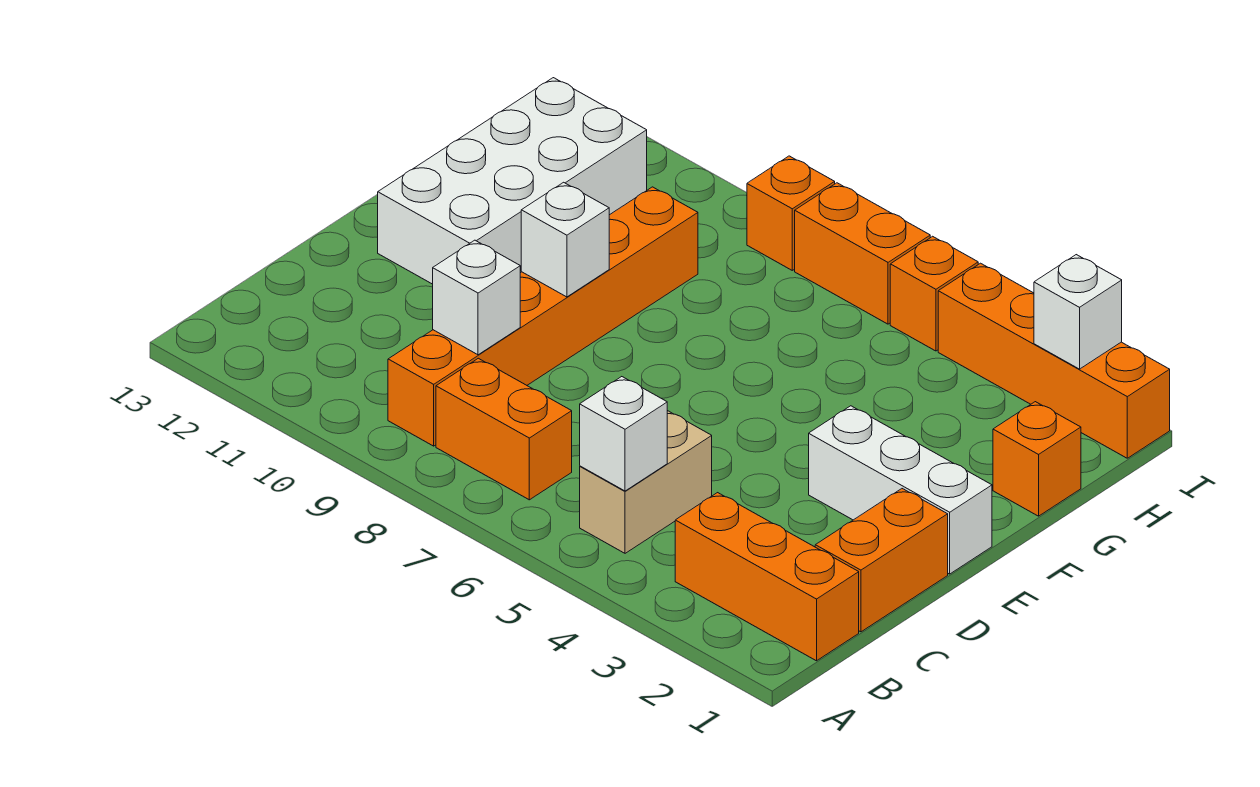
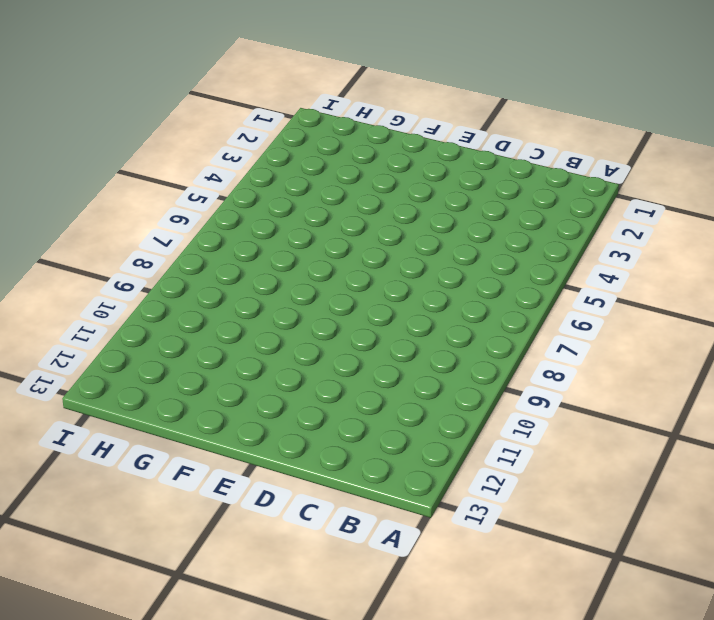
none -> orange brick B1:B3 level 1
none -> tan brick B5:C5 level 1
none -> orange brick B7:B8 level 1

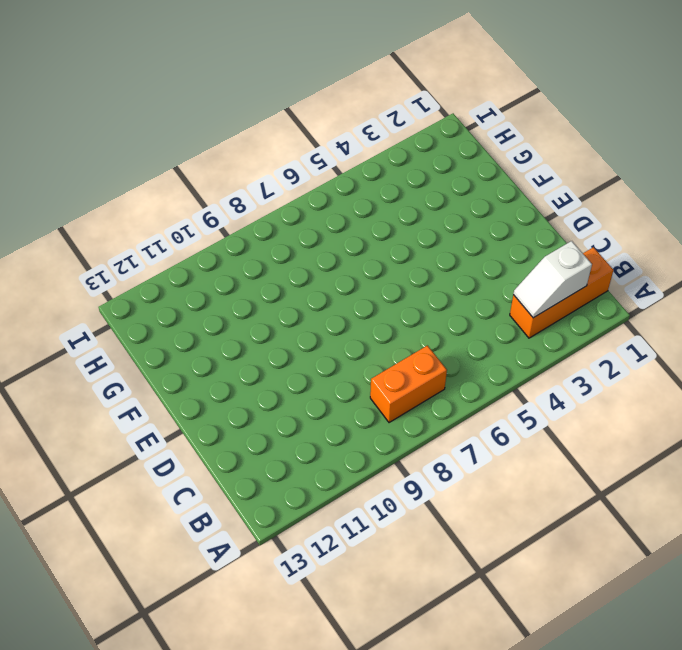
white slope B2:B3 level 2 top 2 -> none
none -> tan brick B5:C5 level 1
none -> orange brick B9:G9 level 1
none -> orange brick C1:D1 level 1

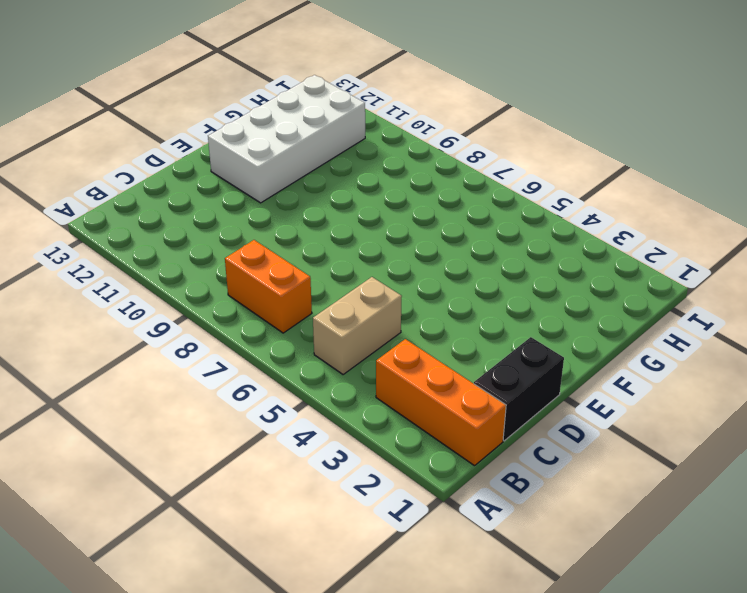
black brick C1:D1 level 1 -> orange brick C1:D1 level 1
none -> orange brick B9:G9 level 1
none -> white brick E1:E3 level 1
none -> orange brick G1 level 1

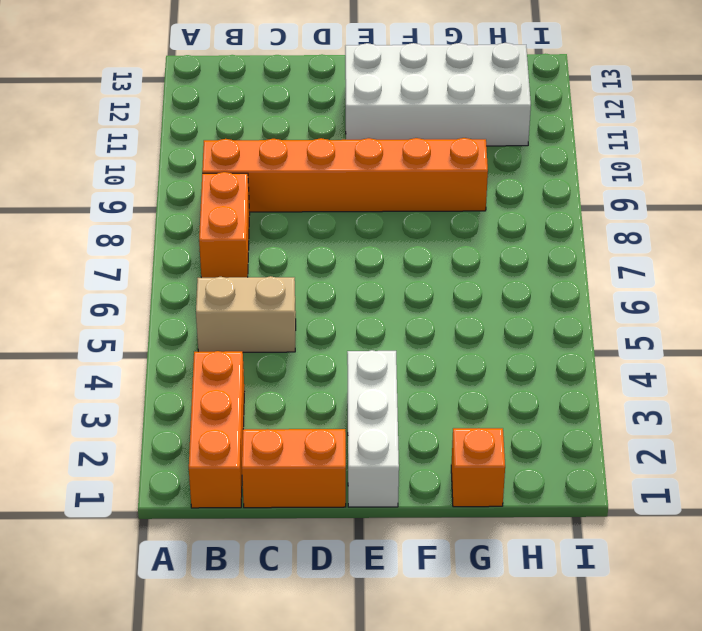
none -> orange brick I1:I4 level 1
none -> orange brick I5 level 1
none -> orange brick I6:I7 level 1

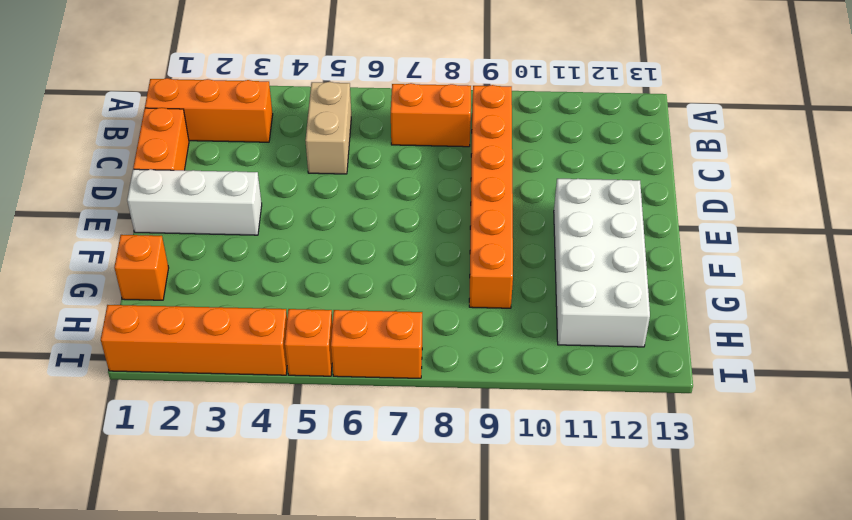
none -> orange brick I8 level 1
none -> white brick B5 level 2
none -> white brick C9 level 2

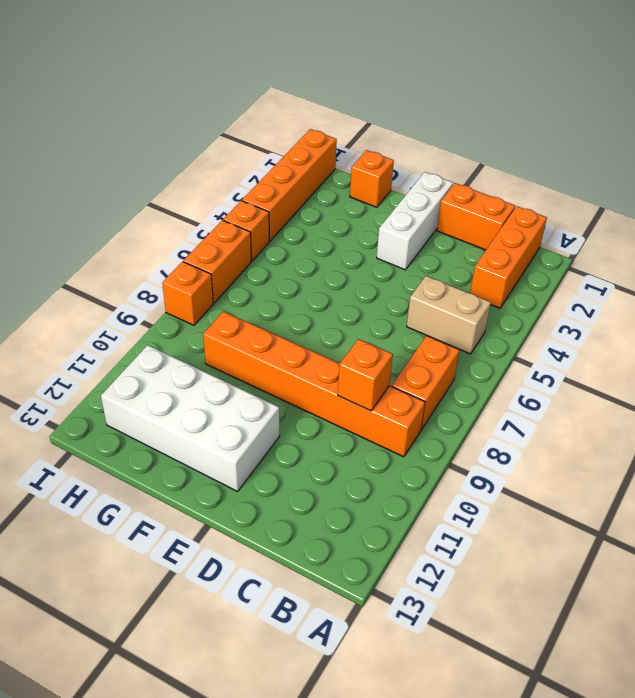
orange brick C9 level 2 -> white brick C9 level 2
none -> white brick B5 level 2
none -> white brick E9 level 2
none -> white brick I2 level 2

